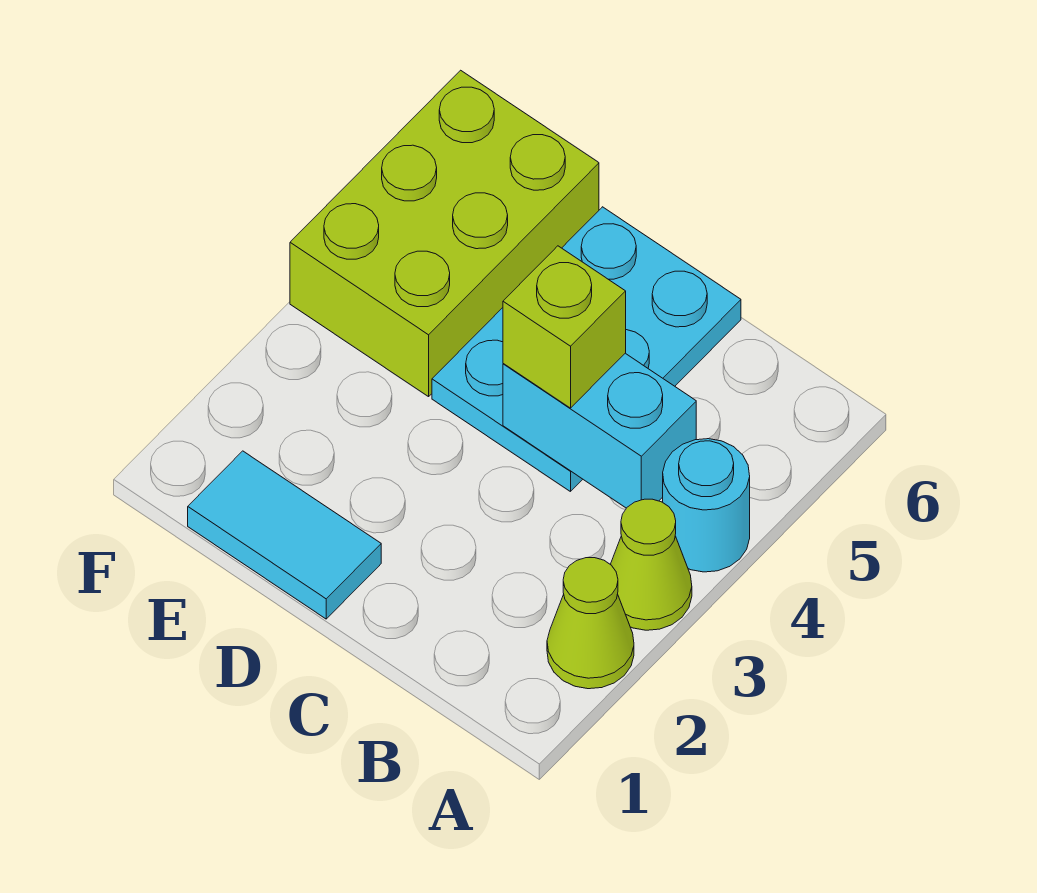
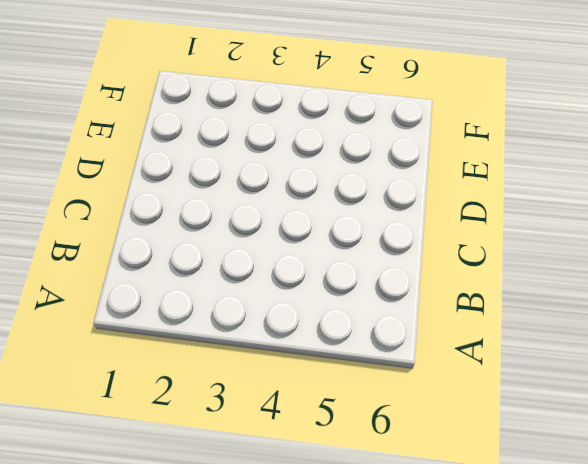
none -> lime cone A2 level 1
none -> lime cone A3 level 1

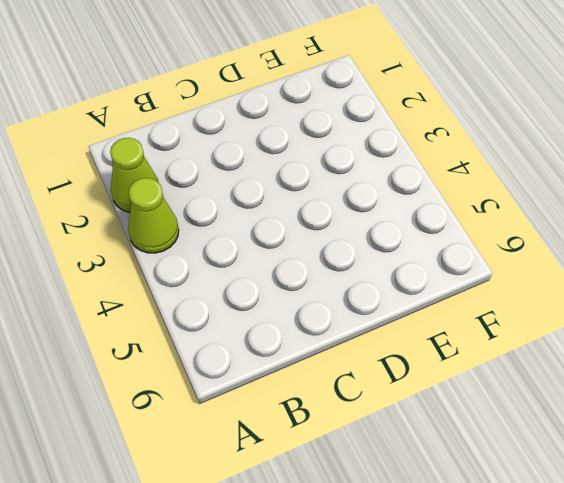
none -> cyan round brick A4 level 1
none -> cyan plate C4:D6 level 1

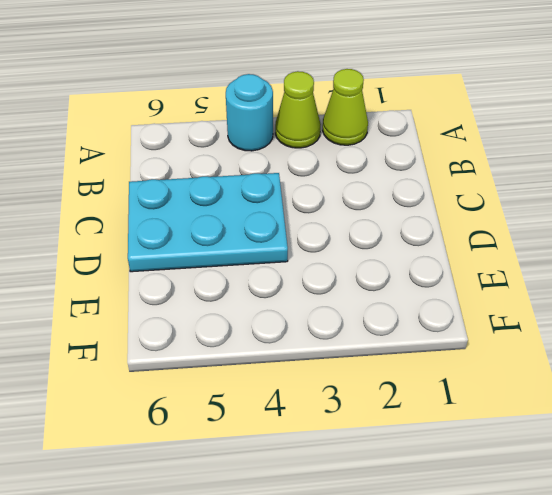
none -> cyan tile D1:E1 level 1
none -> lime brick E4:F6 level 1

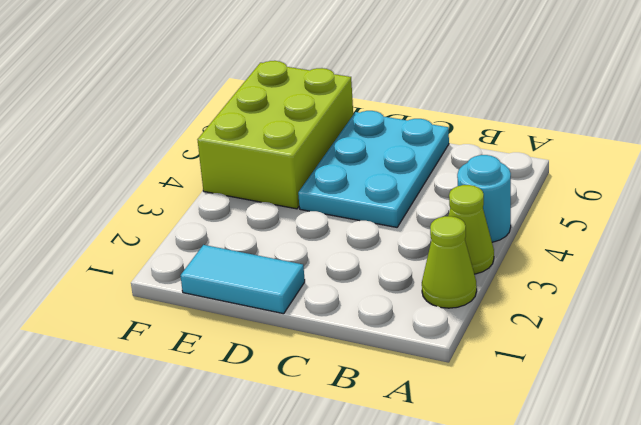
none -> cyan brick B4:C4 level 2
none -> lime brick C4 level 3

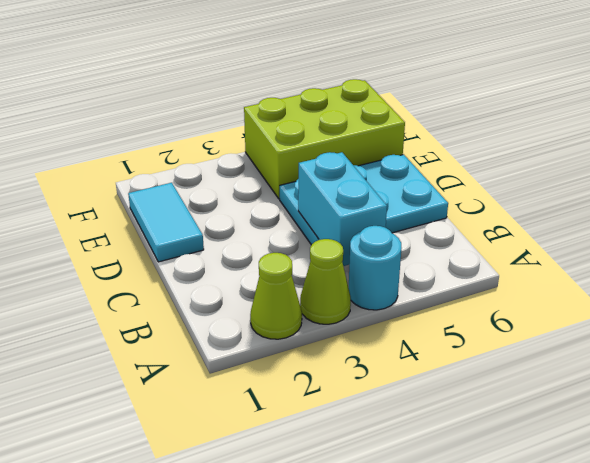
none -> lime brick C4 level 3

